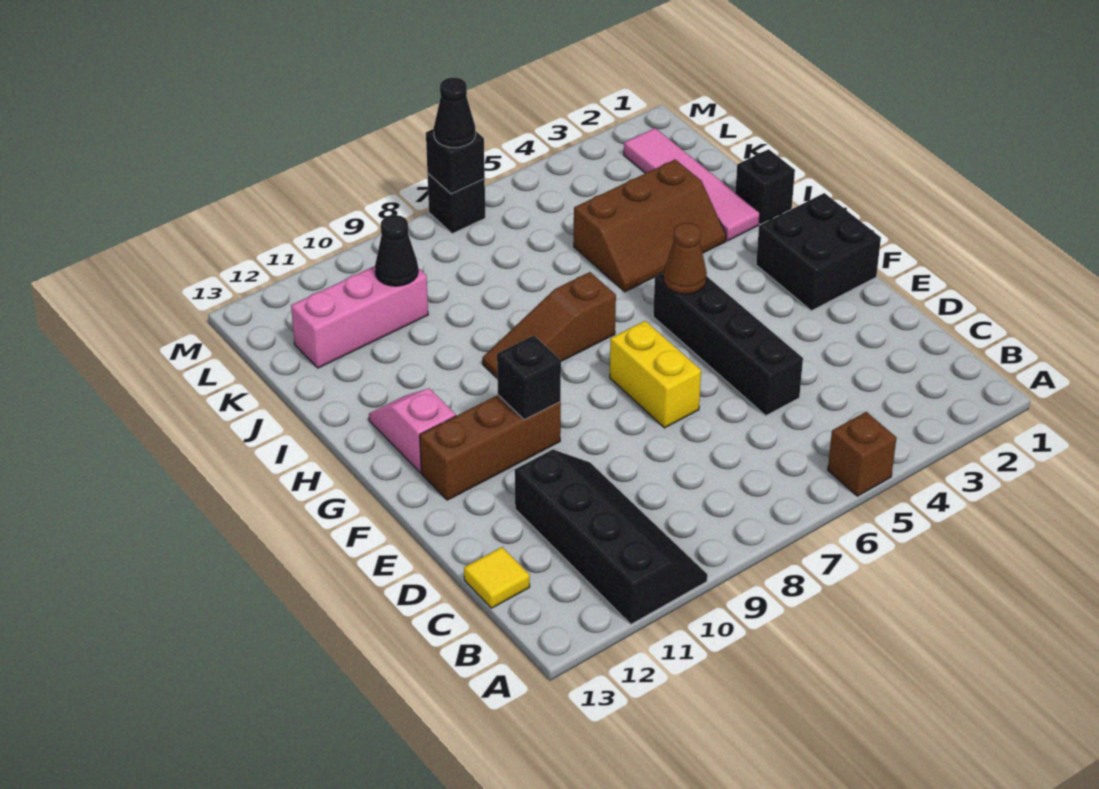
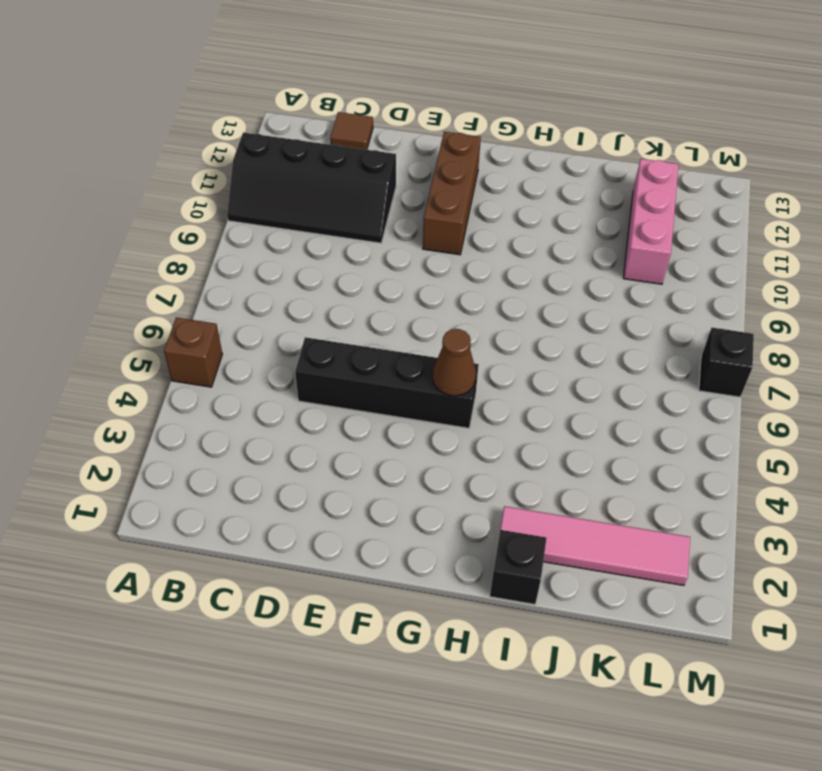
brown tile C13 level 1 -> yellow tile C13 level 1
none -> yellow brick E7:F7 level 1
none -> black brick F1:G2 level 1
none -> pink slope G12:H12 level 1 top G

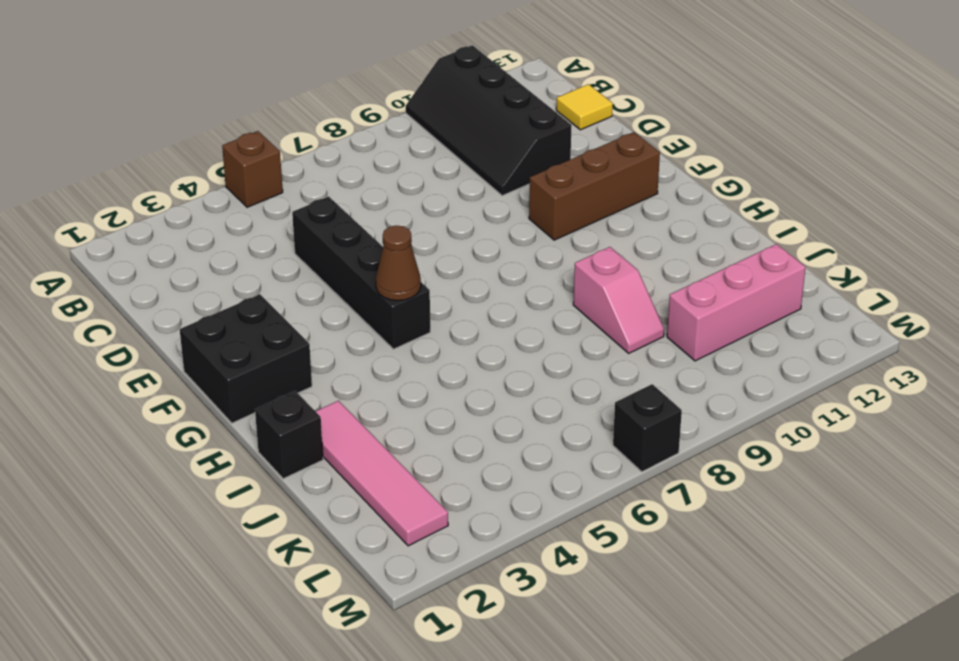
pink slope I9:J9 level 1 top I -> pink slope G12:H12 level 1 top G
none -> yellow brick E7:F7 level 1
none -> brown slope H7:H9 level 1 top 7
none -> brown slope I3:J5 level 1 top J

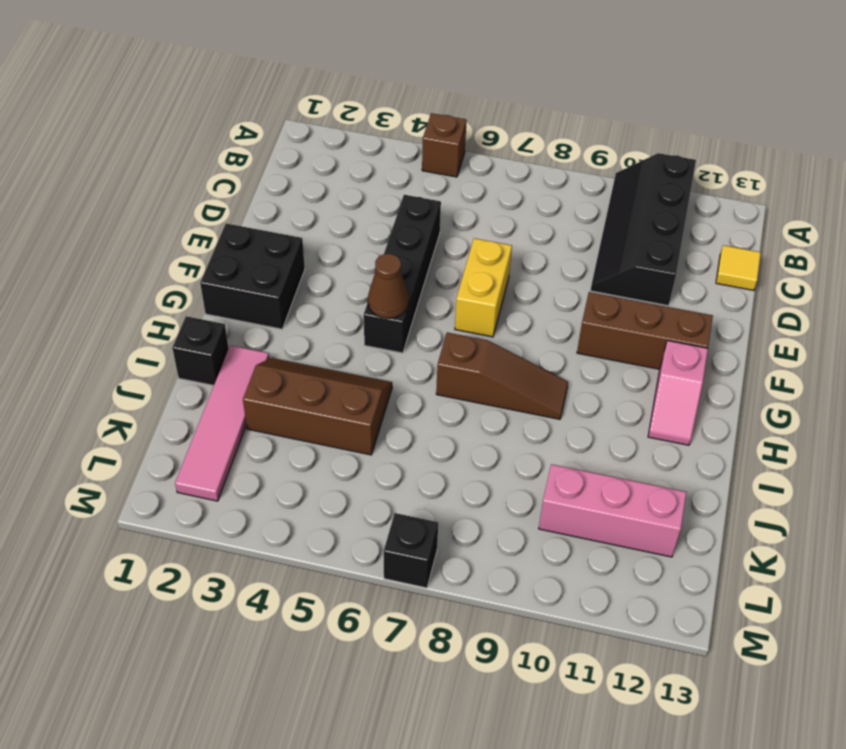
none -> black brick F10 level 2
none -> black cone K10 level 2
none -> black brick M7 level 2

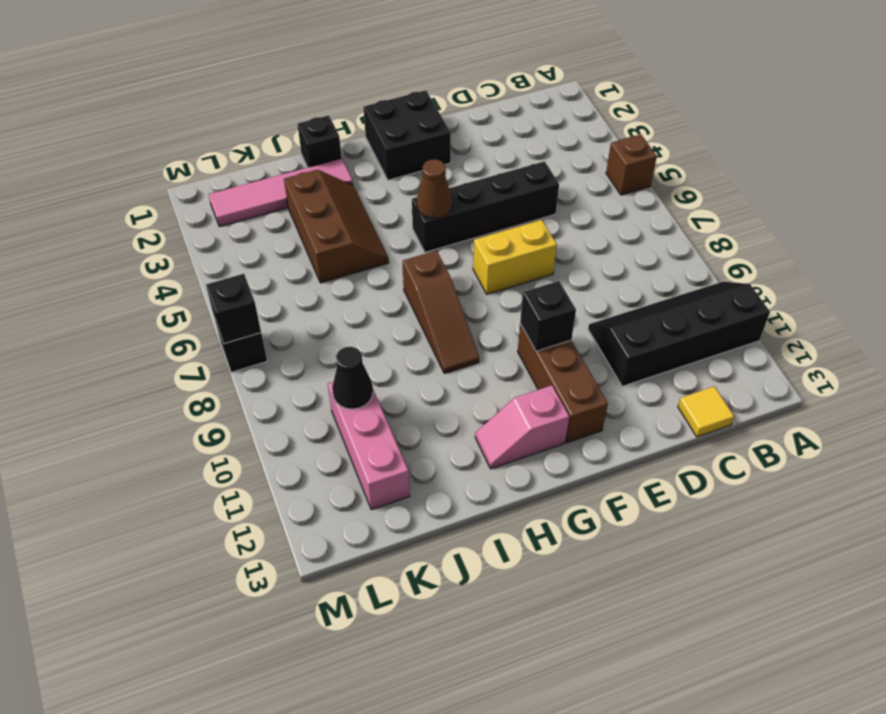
none -> black cone M7 level 3

